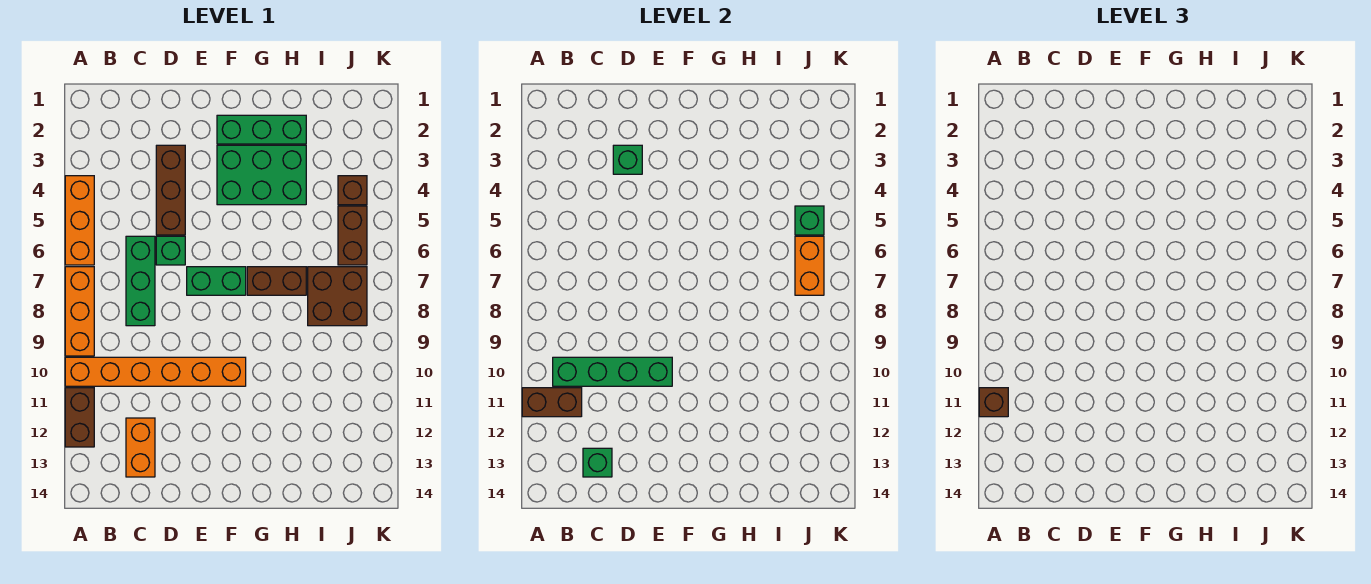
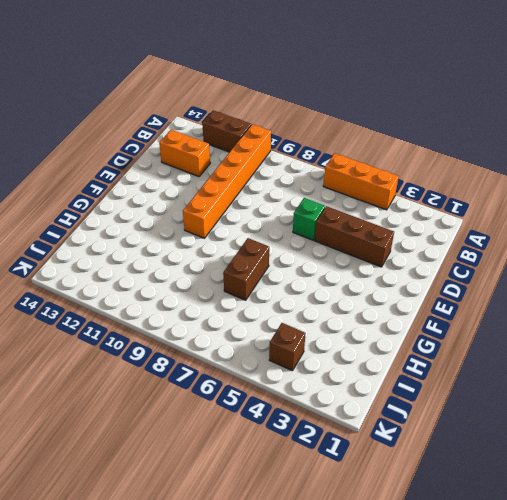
none -> orange brick A7:A9 level 1
none -> green brick C6:C8 level 1
none -> green brick E7:F7 level 1

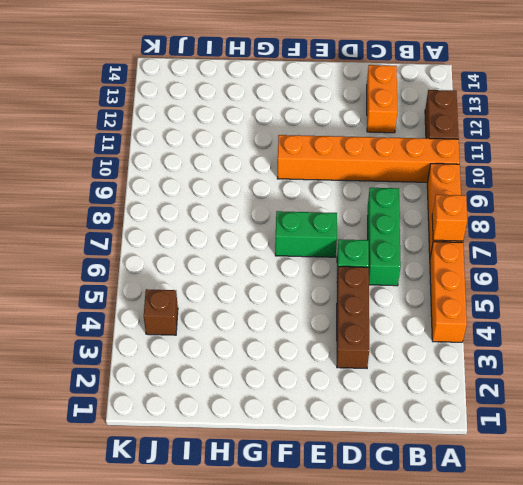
orange brick A7 level 2 -> none
none -> green brick F2:H2 level 1
none -> green brick F3:H4 level 1
none -> brown brick G7:H7 level 1

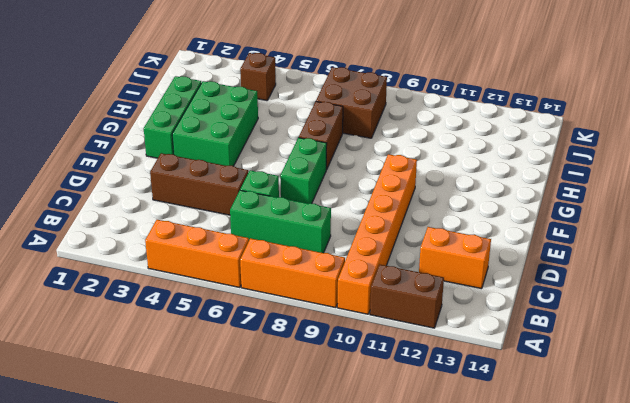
none -> brown brick J5:J6 level 1
none -> brown brick A11:B11 level 2
none -> green brick B10:E10 level 2

